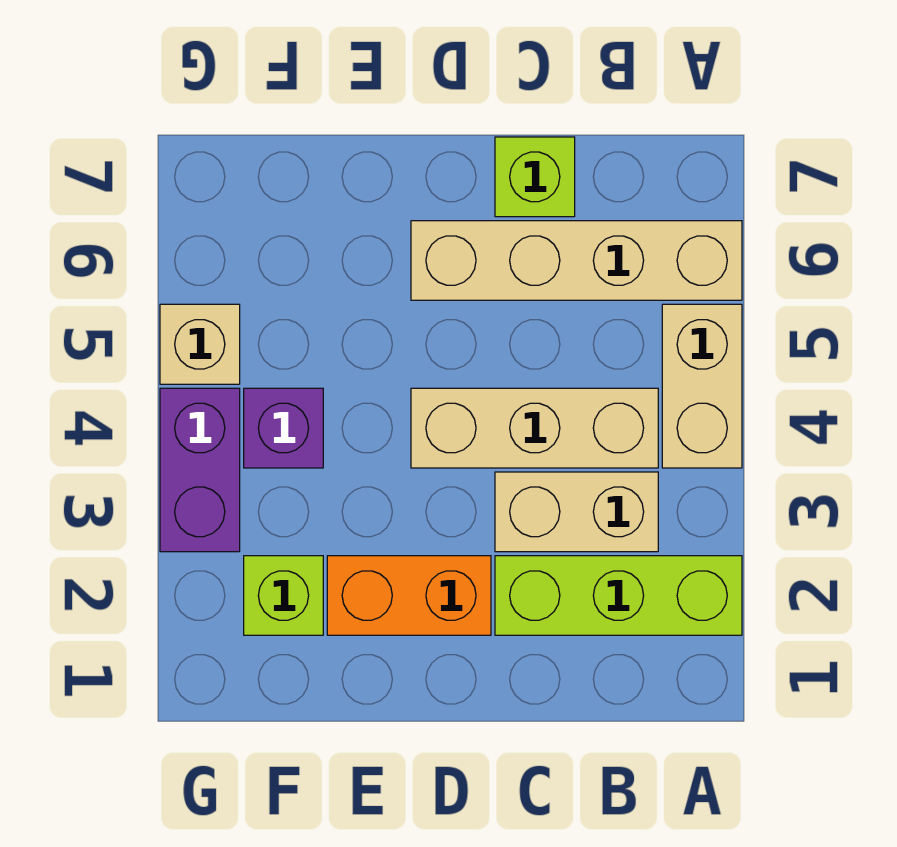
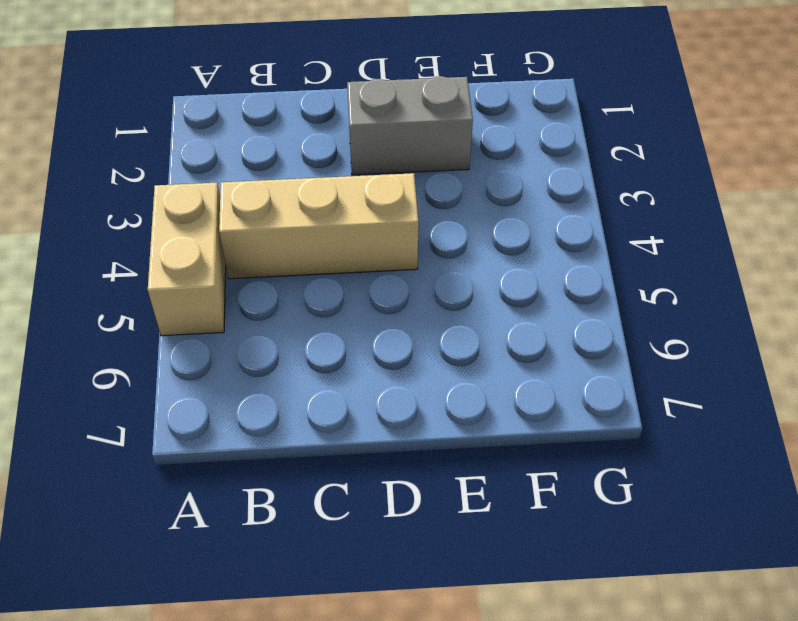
grey brick D2:E2 level 1 -> orange brick D2:E2 level 1
none -> lime brick A2:C2 level 1
none -> tan brick A6:D6 level 1

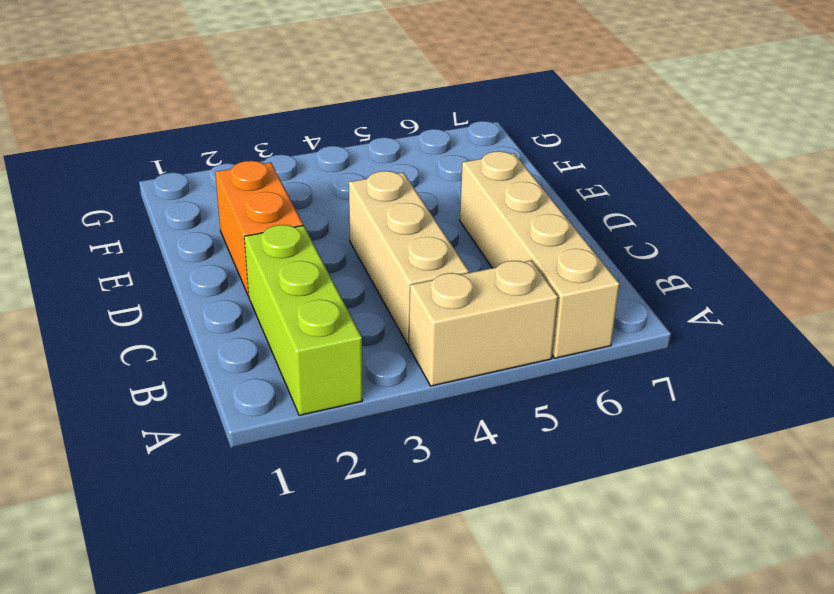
none -> tan brick B3:C3 level 1
none -> lime brick C7 level 1

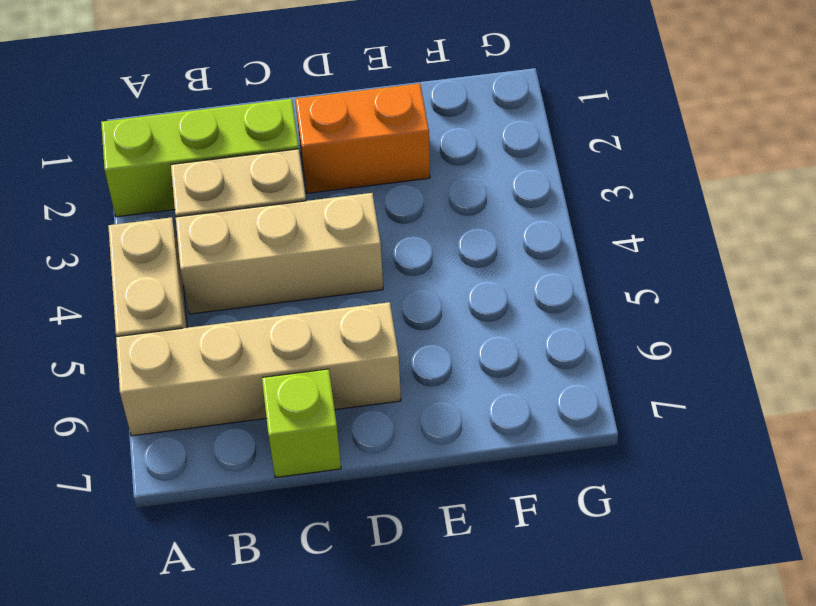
none -> lime brick F2 level 1
none -> purple brick F4 level 1

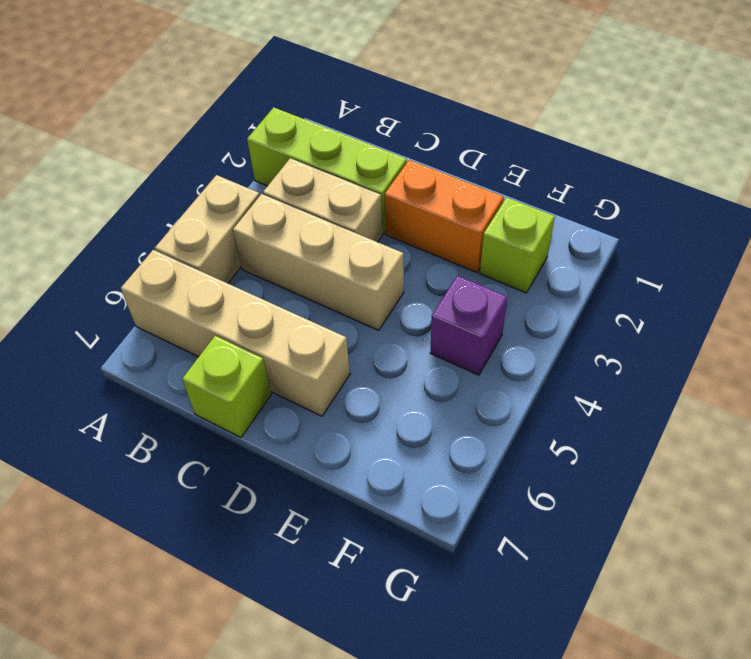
none -> purple brick G3:G4 level 1
none -> tan brick G5 level 1

